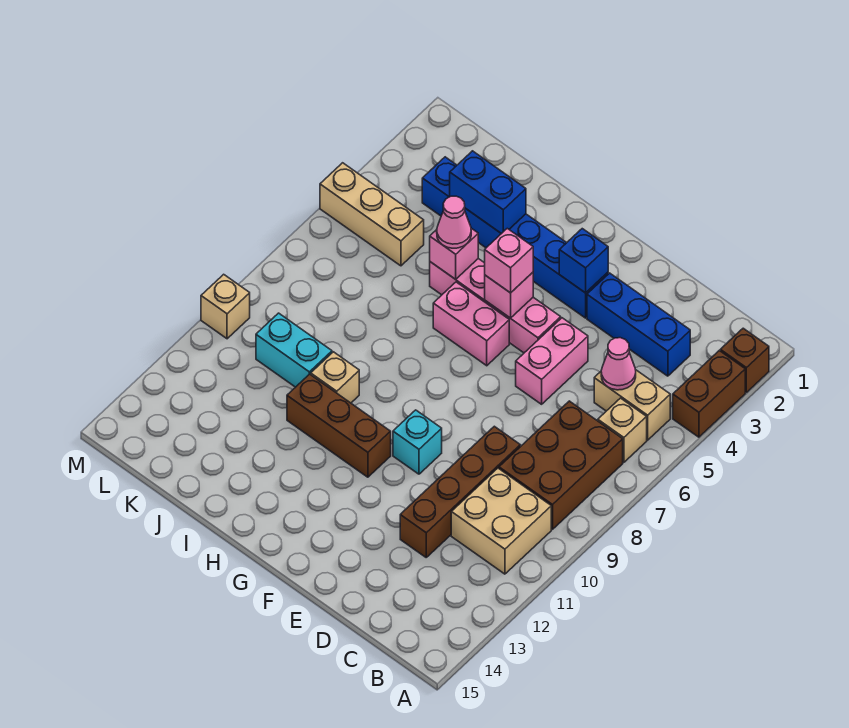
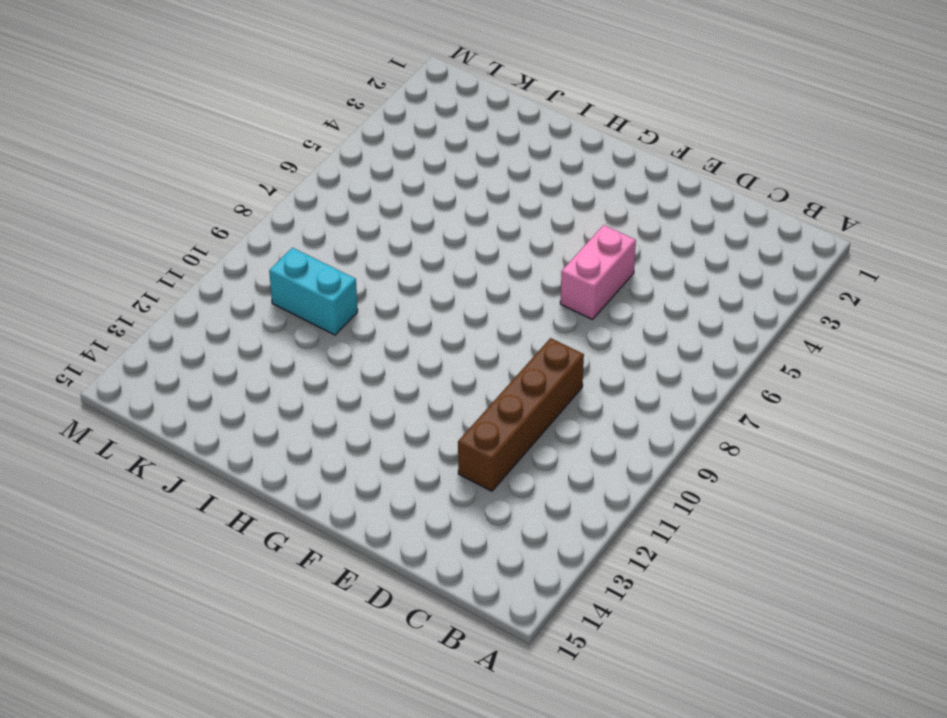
none -> brown brick A2 level 1
none -> brown brick A3:A4 level 1
none -> tan brick B5:C5 level 1

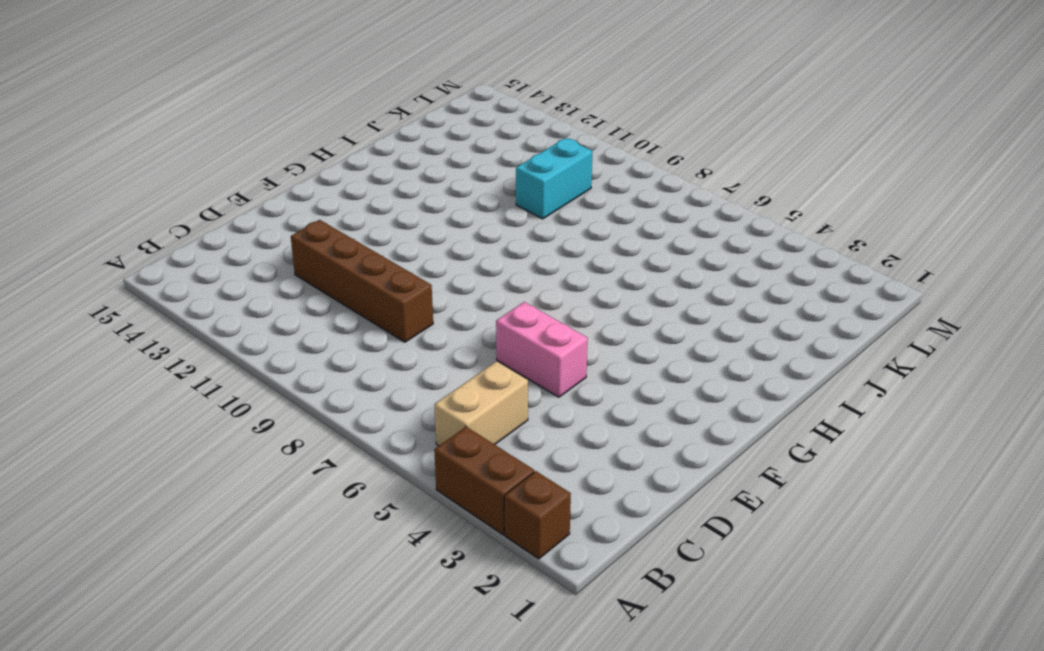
none -> tan brick B6 level 1
none -> brown brick B7:C9 level 1
none -> tan brick B10:C11 level 1

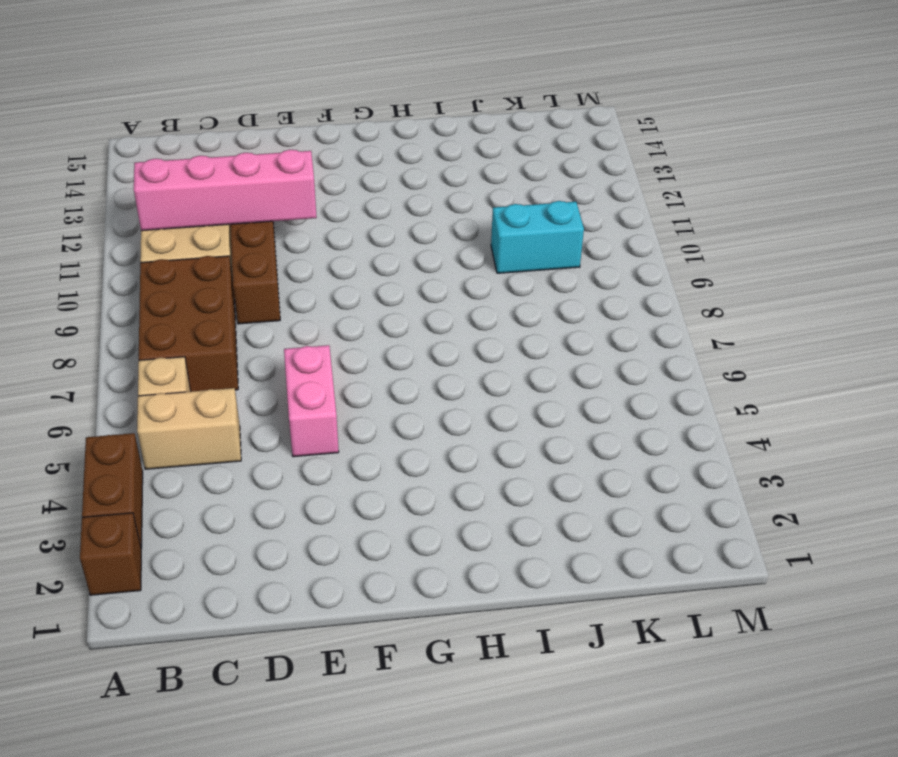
pink brick B11:E11 level 2 -> pink brick F5:I5 level 1
none -> blue brick C3:E3 level 1
none -> blue brick F3:K3 level 1
none -> cyan brick F10 level 1

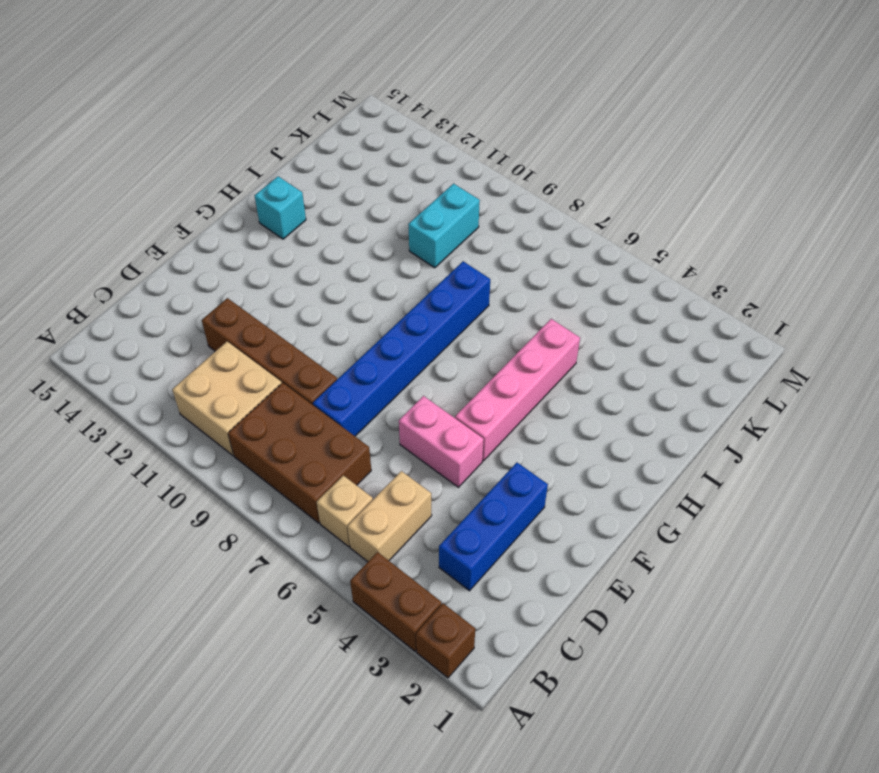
blue brick D8:I8 level 1 -> blue brick F3:K3 level 1
cyan brick H14 level 1 -> cyan brick F10 level 1
none -> pink brick G6:H6 level 1
none -> brown brick G11:I11 level 1
none -> tan brick I10 level 1

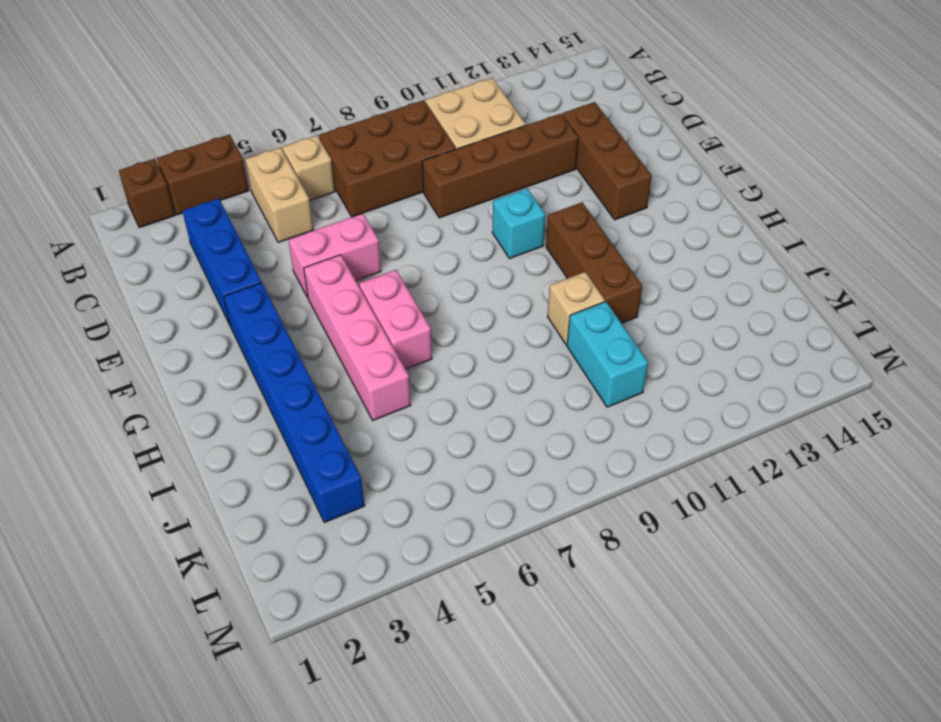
brown brick D13:F13 level 1 -> none
none -> tan brick K5:M5 level 1
none -> tan brick M10 level 1
none -> pink cone C5 level 2

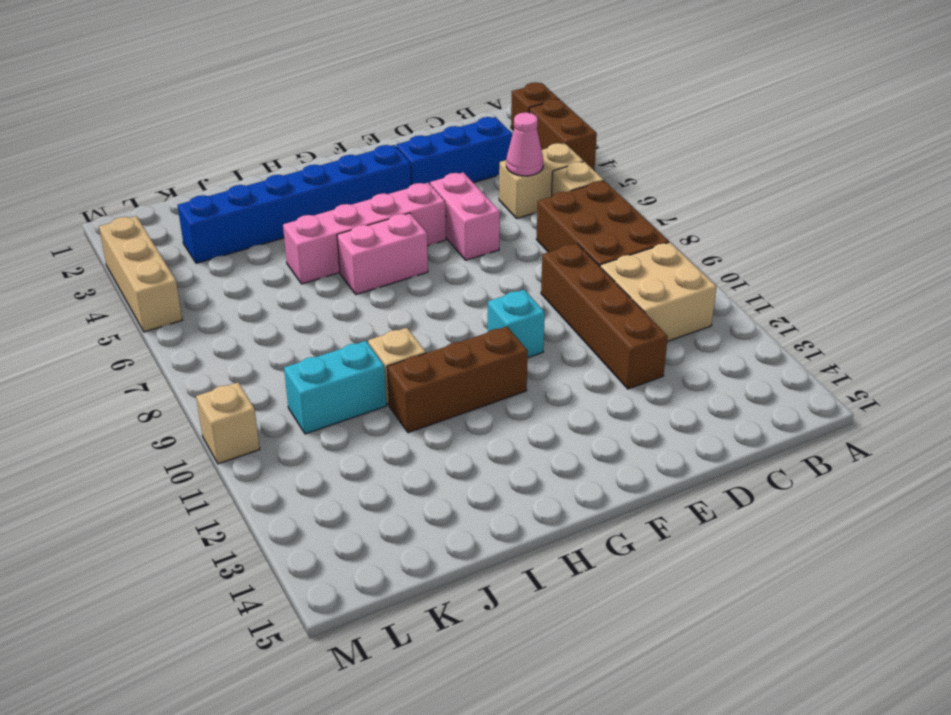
tan brick M3:M5 level 1 -> tan brick K5:M5 level 1
none -> blue brick F3 level 2
none -> pink brick G5 level 2
none -> blue brick I3:J3 level 2

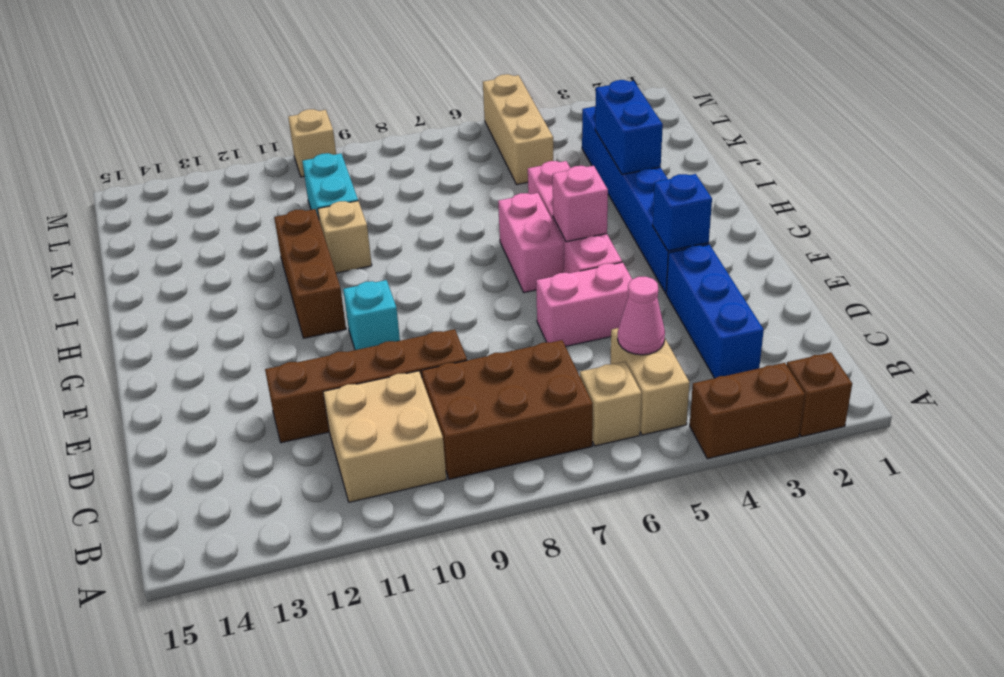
none -> pink brick I5 level 2
none -> pink brick G5 level 3
none -> pink cone I5 level 3

